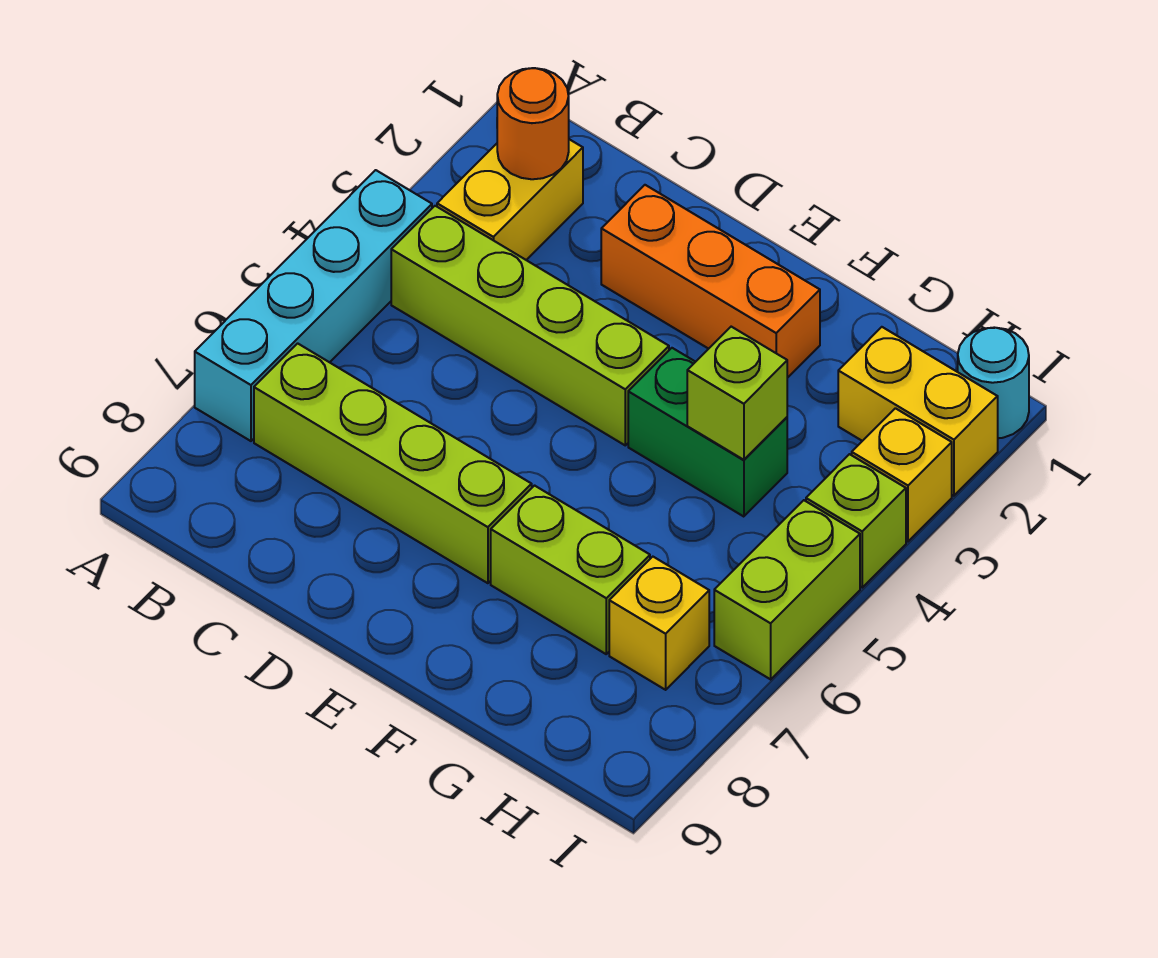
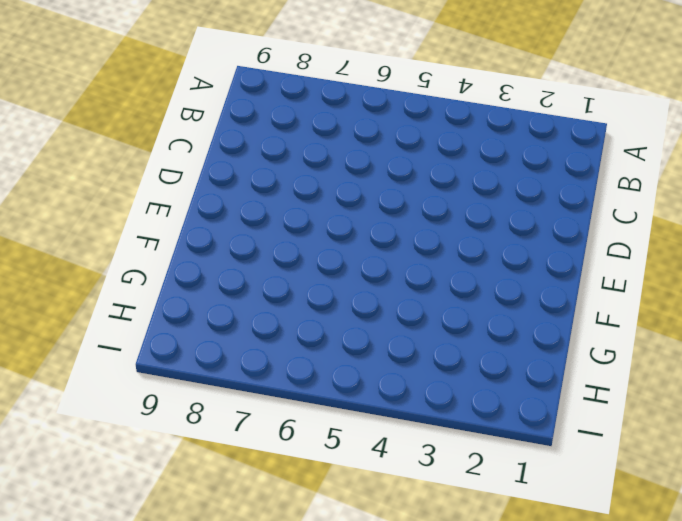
none -> cyan brick A4:A7 level 1
none -> yellow brick B2:B3 level 1
none -> lime brick B4:E4 level 1

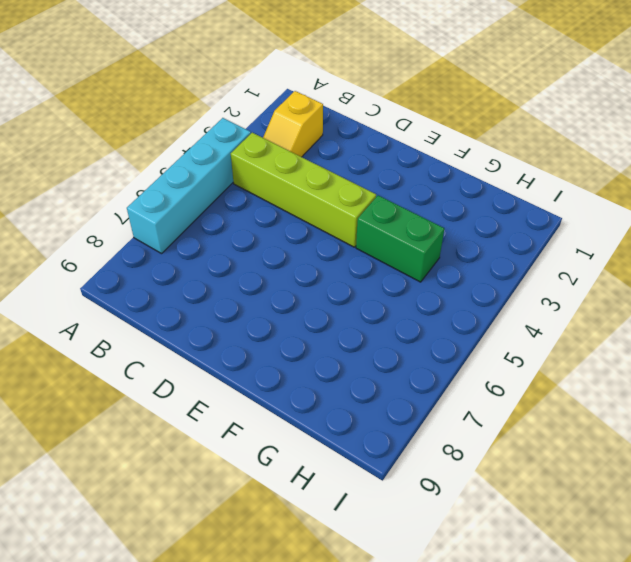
yellow slope B2:B3 level 1 top 2 -> yellow brick B2:B3 level 1
none -> lime brick B7:E7 level 1
none -> orange brick D2:F2 level 1
none -> lime brick F7:G7 level 1

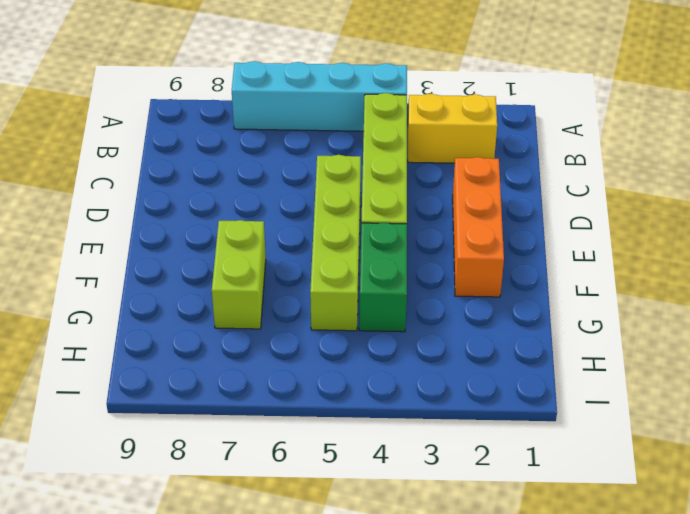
lime brick D5:G5 level 1 -> lime brick B7:E7 level 1
none -> yellow brick H2:I2 level 1
none -> yellow brick H7 level 1
none -> cyan round brick I1 level 1

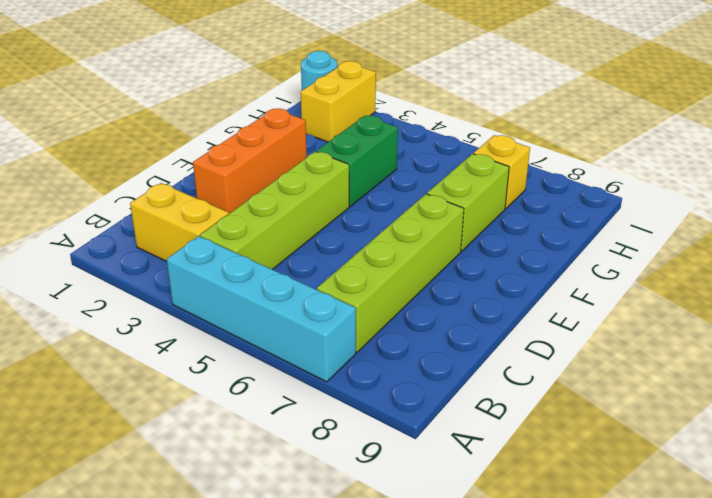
none -> yellow brick I3 level 1
none -> lime brick I4 level 1
none -> lime brick I5:I6 level 1

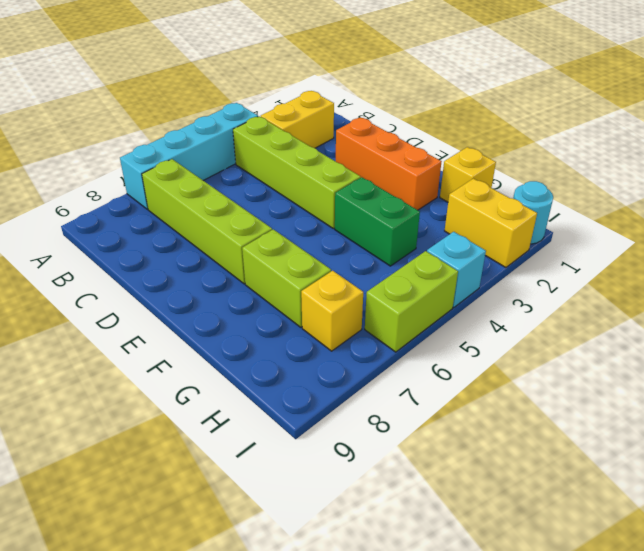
yellow brick G1 level 1 -> yellow brick I3 level 1
cyan brick I4 level 1 -> lime brick I4 level 1
none -> orange round brick B2 level 2
none -> lime brick G4 level 2

